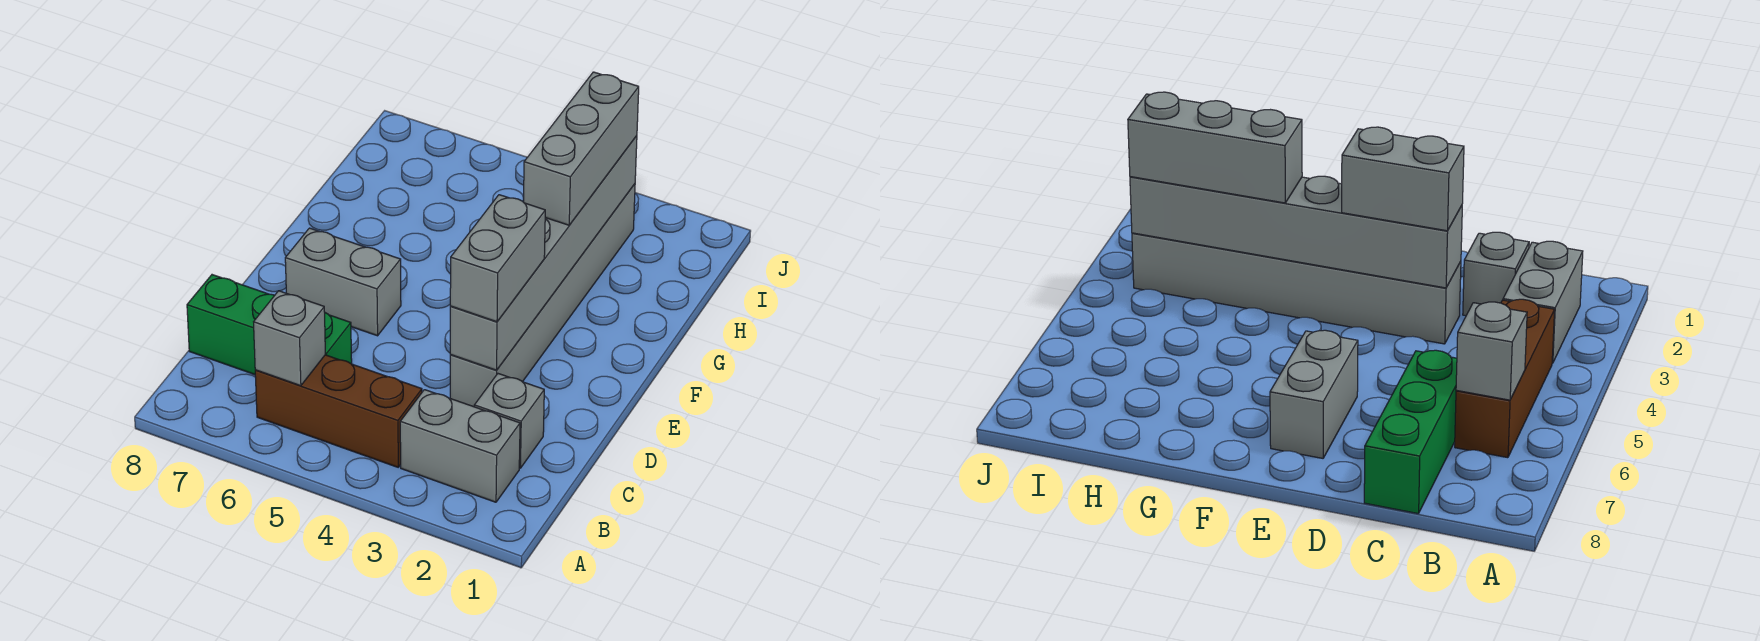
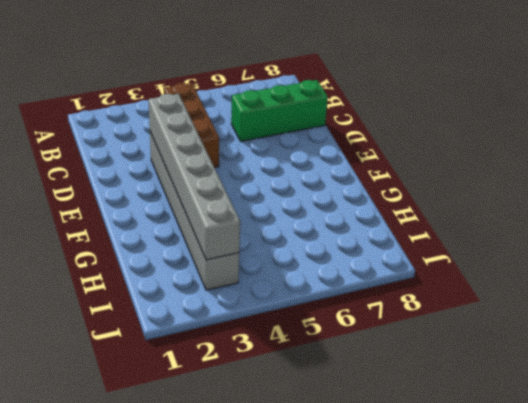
brown brick B4:D4 level 1 -> brown brick B4:B6 level 1
none -> grey brick B2:B3 level 1
none -> grey brick C2 level 1

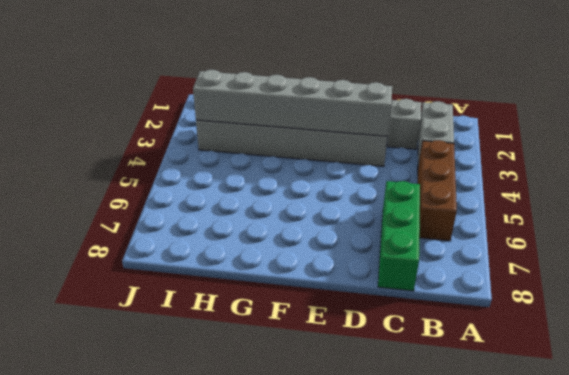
none -> grey brick E6:E7 level 1
none -> grey brick B6 level 2

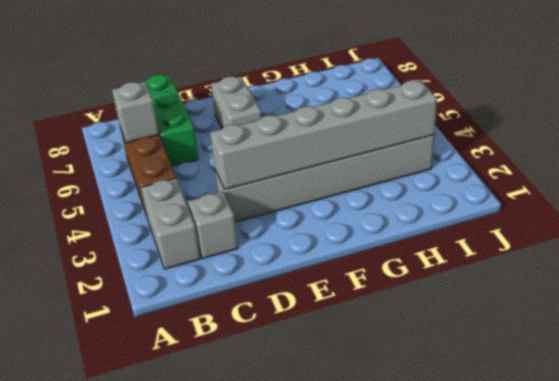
none -> grey brick D3:E3 level 3
none -> grey brick G3:I3 level 3

